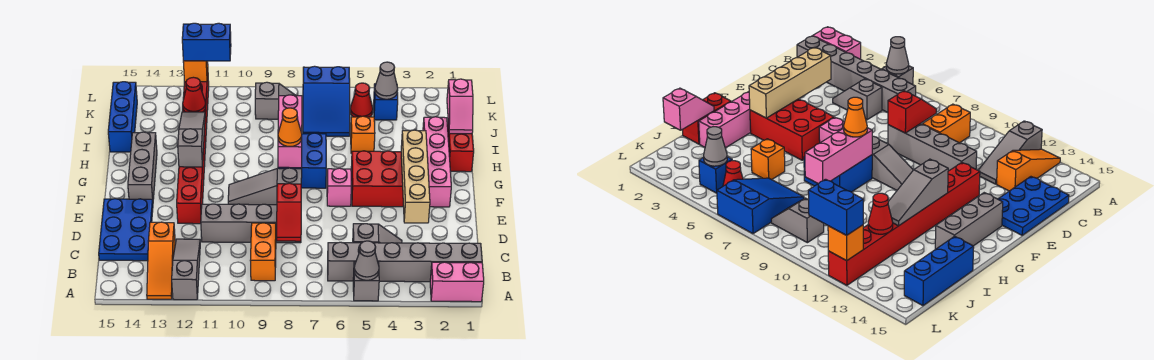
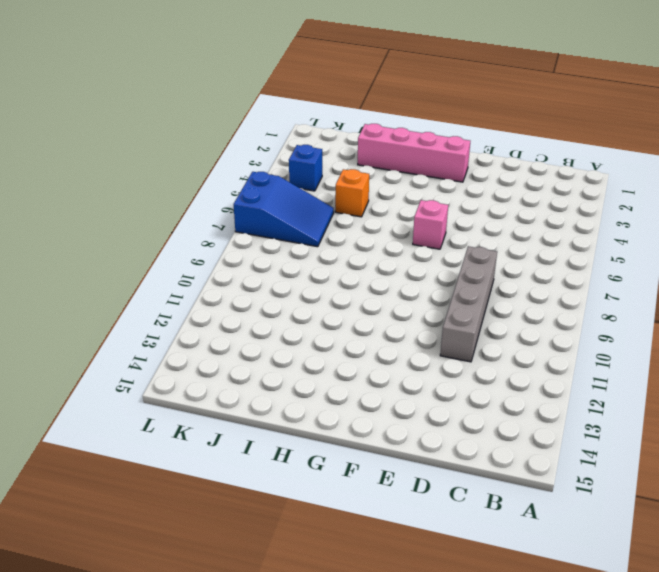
none -> pink brick A1:A2 level 1
none -> grey brick A5 level 1
none -> grey slope A12:C12 level 1 top A
none -> orange slope A13:C13 level 1 top C

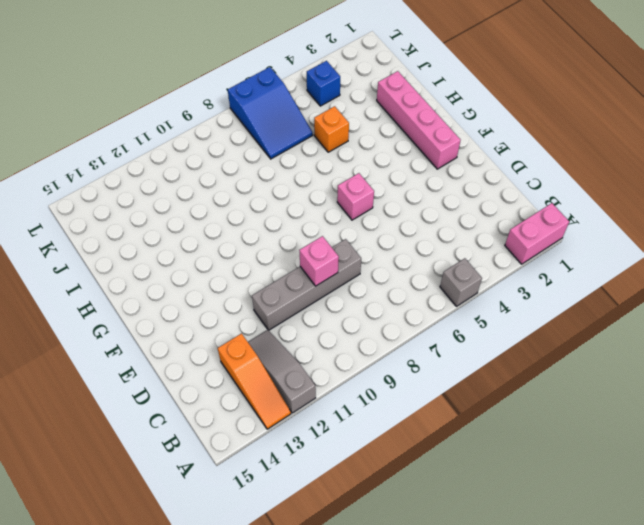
pink brick D9 level 2 -> none
none -> grey brick B1:B6 level 1
none -> orange brick B9:C9 level 1
none -> grey slope C4:C5 level 1 top 5
none -> blue plate C14:E15 level 1

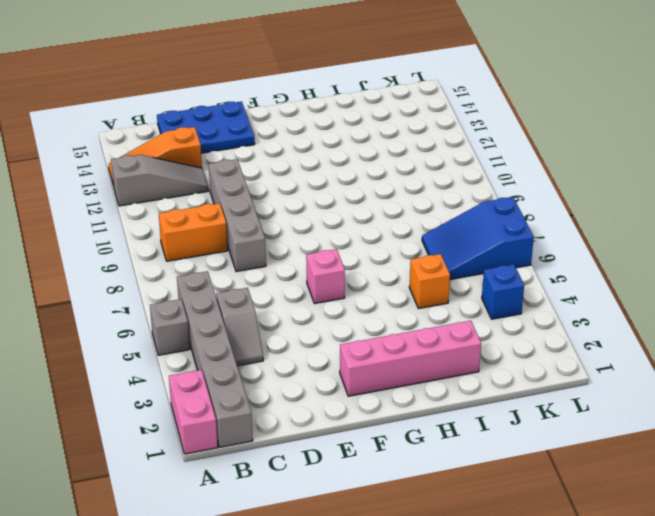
none -> red brick E12:L12 level 1
none -> red brick F3:G5 level 1
none -> grey slope F8:F10 level 1 top 8
none -> grey brick F14:H14 level 1

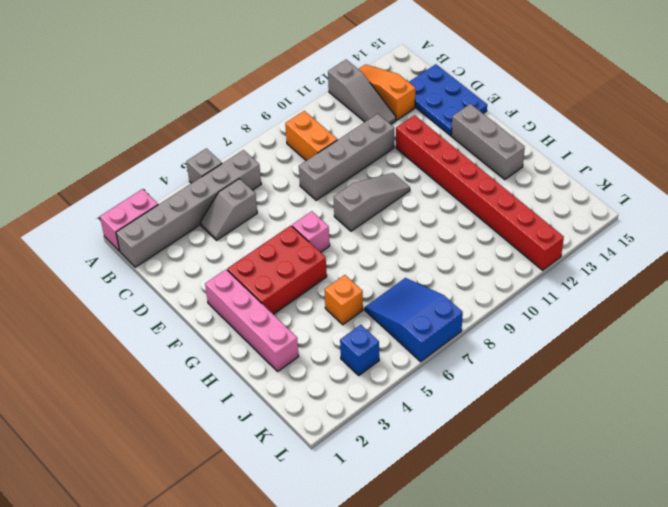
none -> blue brick G7:H8 level 1
none -> red brick H1:I1 level 1
none -> blue brick I15:K15 level 1
none -> red cone K5 level 1

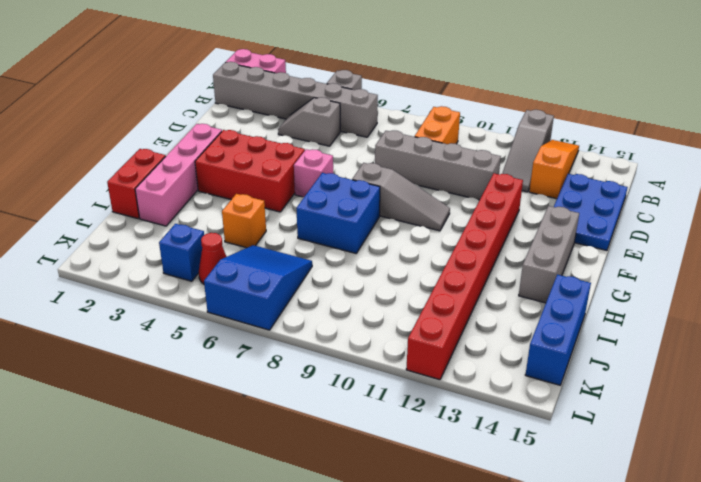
none -> grey slope K8:K9 level 1 top 9
none -> grey cone A5 level 2
none -> red slope C8:D8 level 2 top D
none -> tan brick D3:G3 level 2

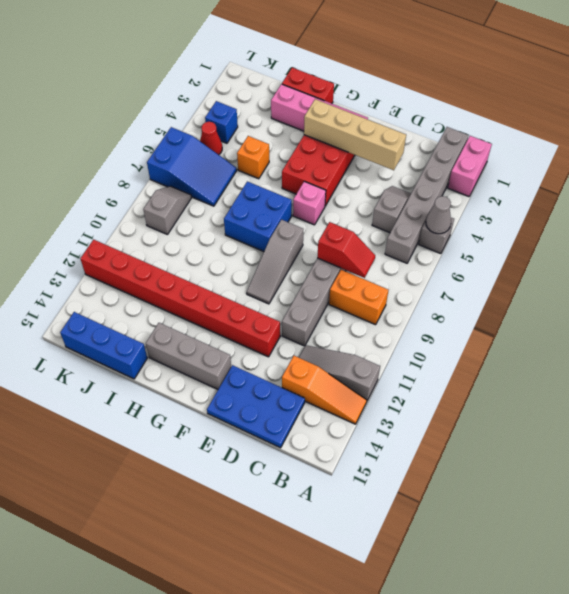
none -> pink brick G8:I8 level 2
none -> grey slope G12:I12 level 2 top G
none -> pink slope I1:J1 level 2 top J
none -> red cone J12 level 2

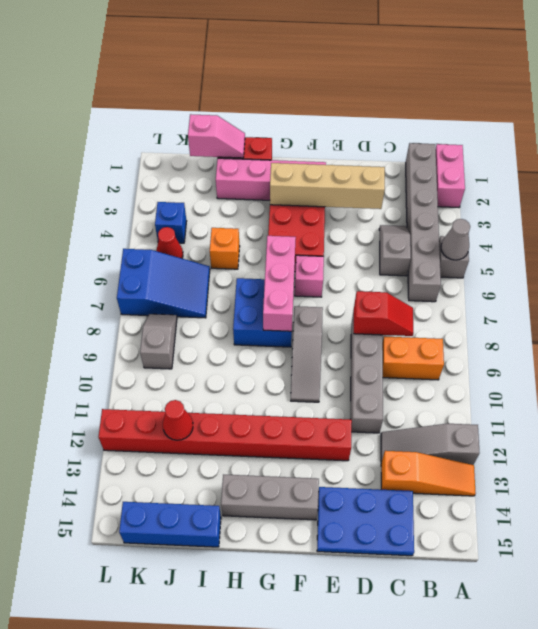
pink brick G6:G8 level 2 -> pink brick G8:I8 level 2
none -> grey slope G12:I12 level 2 top G
none -> grey cone K4 level 2
none -> orange brick L12 level 2
none -> orange cone G8 level 3

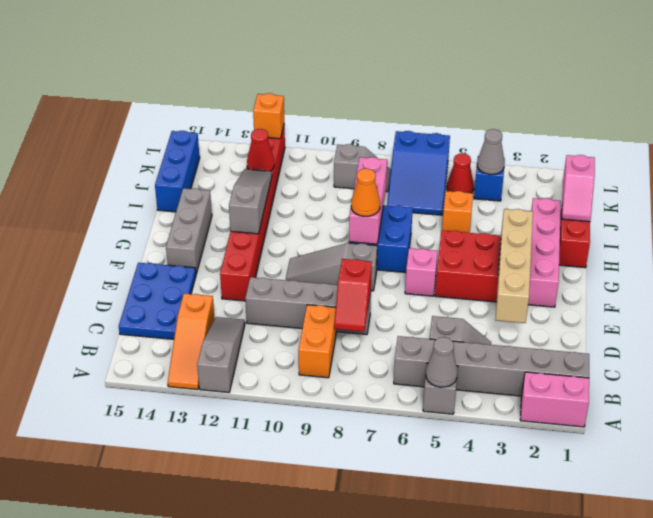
none -> blue brick L11:L12 level 3

